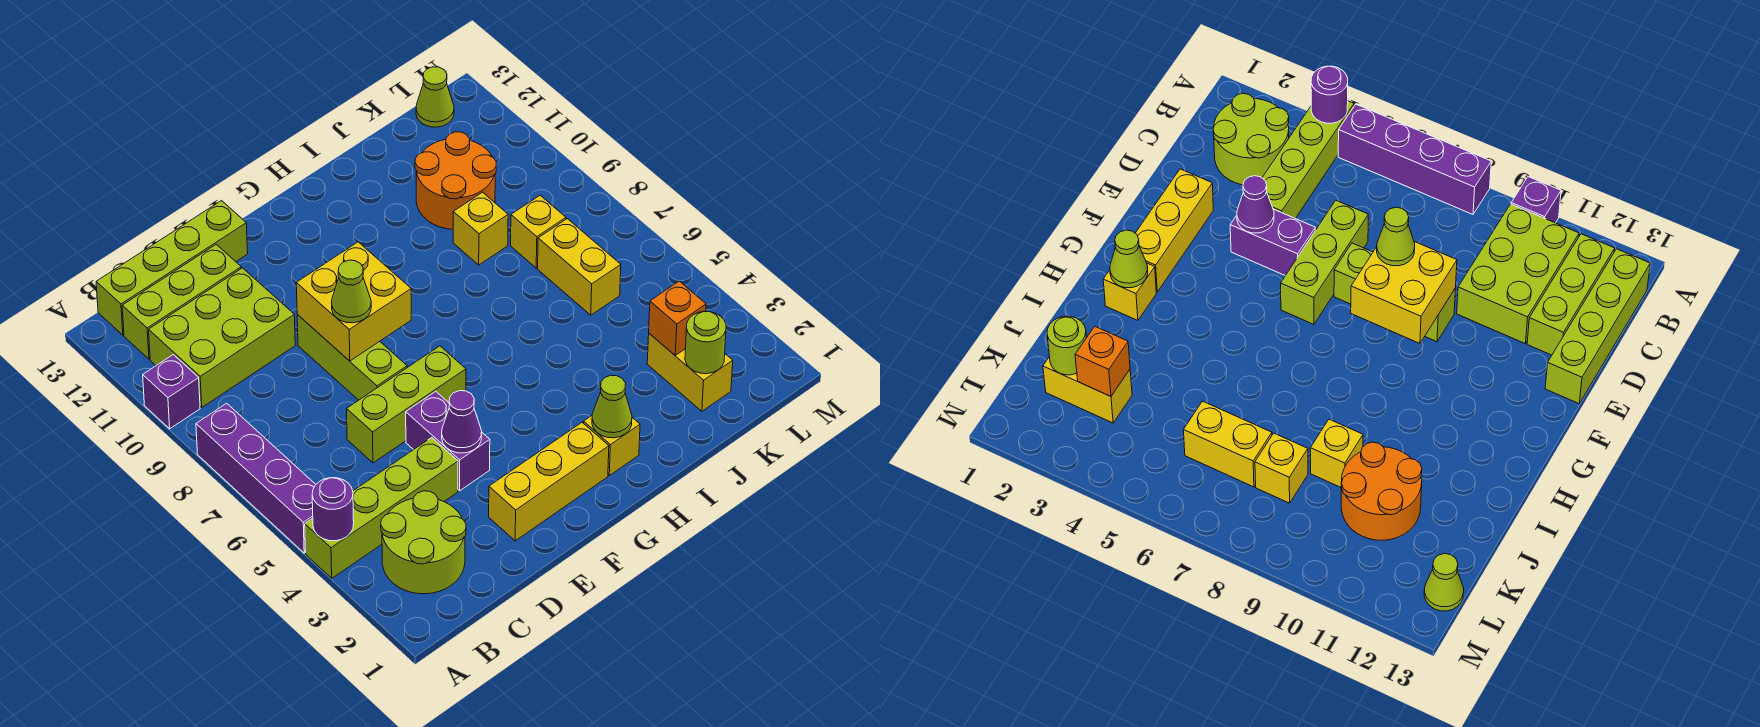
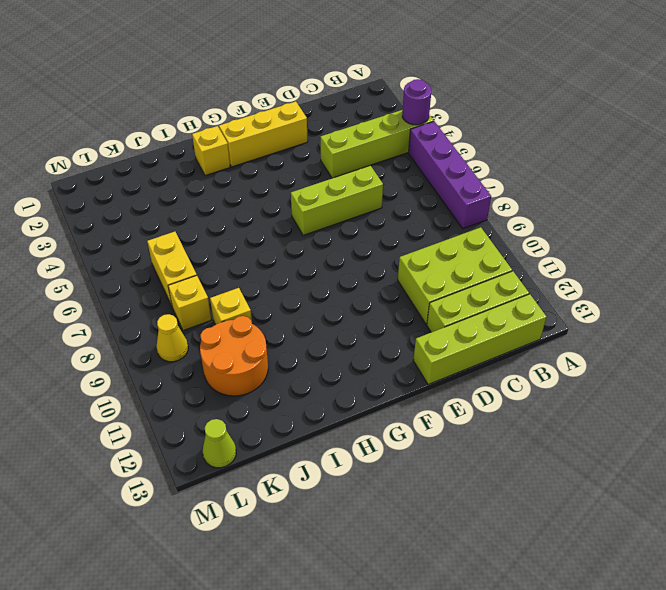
yellow cone L9 level 1 -> none
none -> purple brick A10 level 1
none -> lime round brick B2:C3 level 1
none -> purple brick E4:E5 level 1

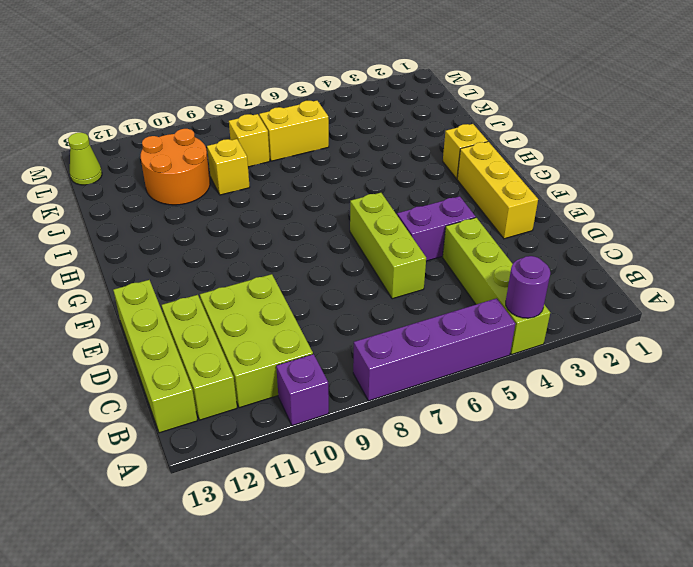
none -> lime round brick B2:C3 level 1
none -> lime brick E7:E9 level 1
none -> yellow brick K2:K3 level 1

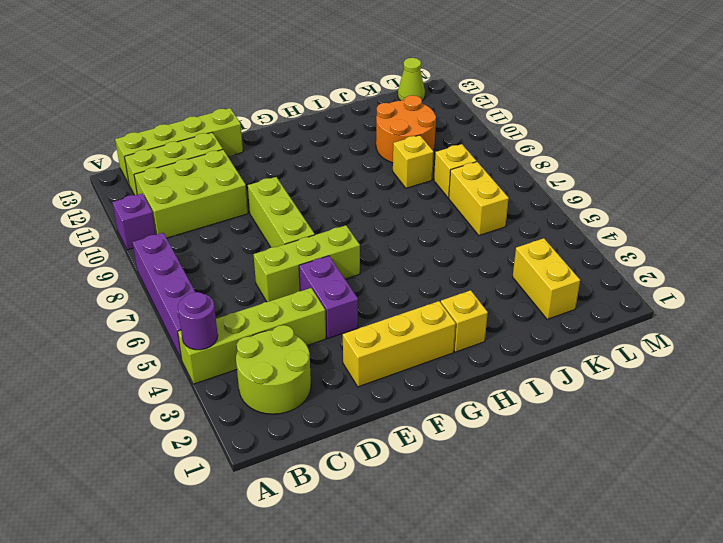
none -> purple cone E4 level 2
none -> yellow brick E8:F9 level 2
none -> lime cone H2 level 2

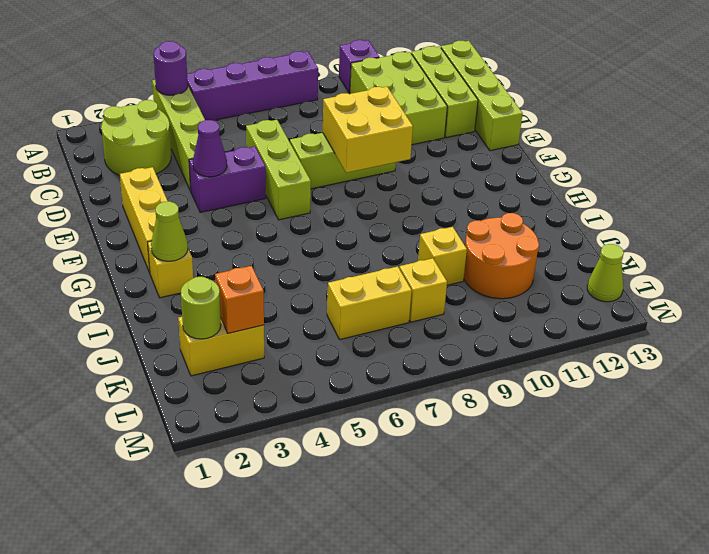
none -> lime cone E8 level 3

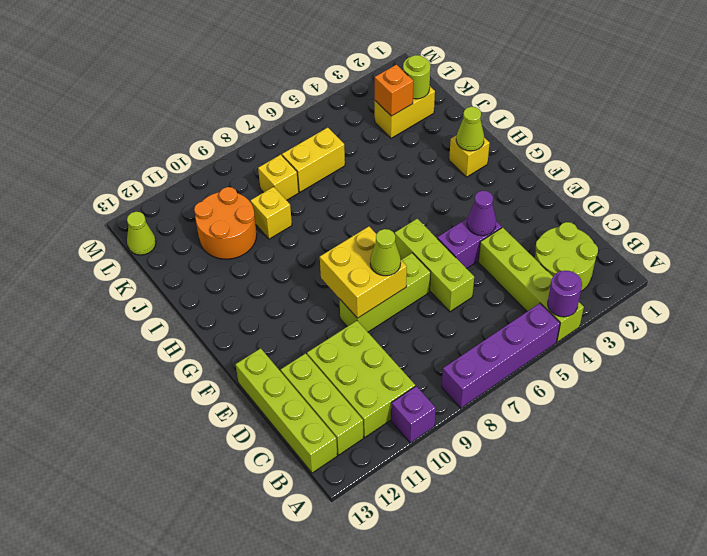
none -> yellow brick E2:G2 level 1

